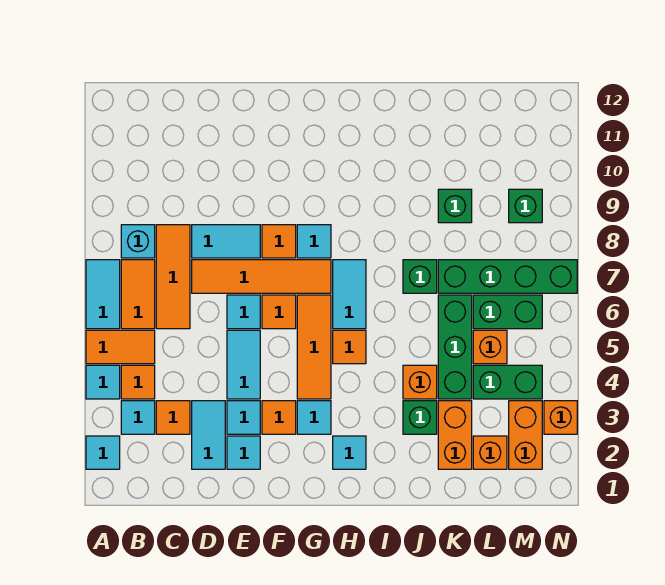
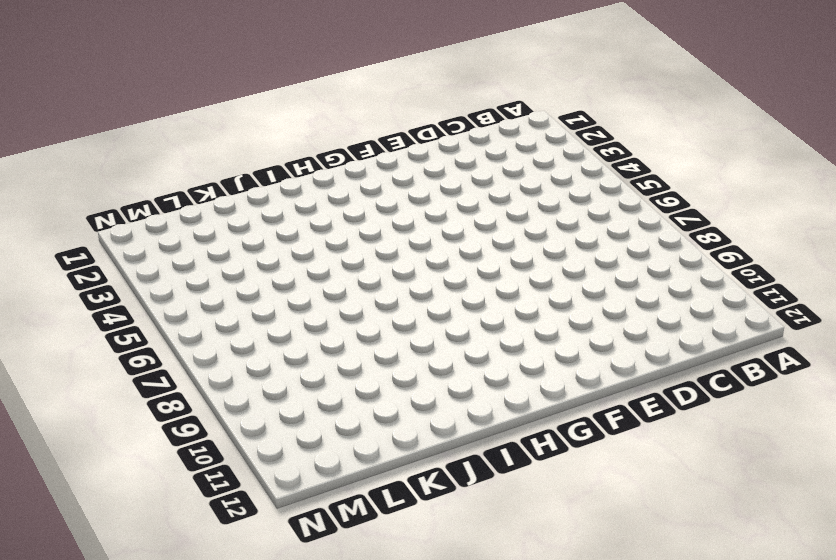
none -> cyan tile A2 level 1
none -> cyan tile A4 level 1
none -> orange tile A5:B5 level 1
none -> cyan tile A6:A7 level 1

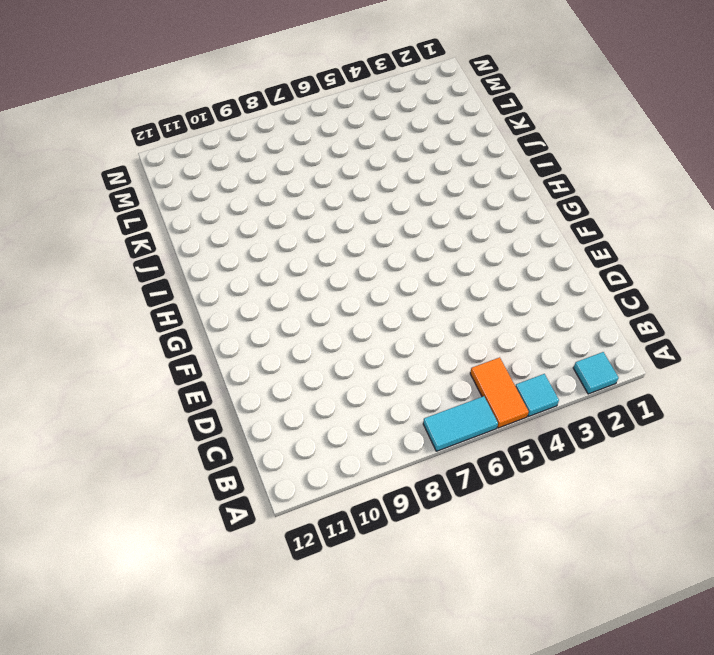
none -> cyan tile B3 level 1
none -> orange tile B4 level 1
none -> orange tile B6:B7 level 1
none -> cyan brick B8 level 1

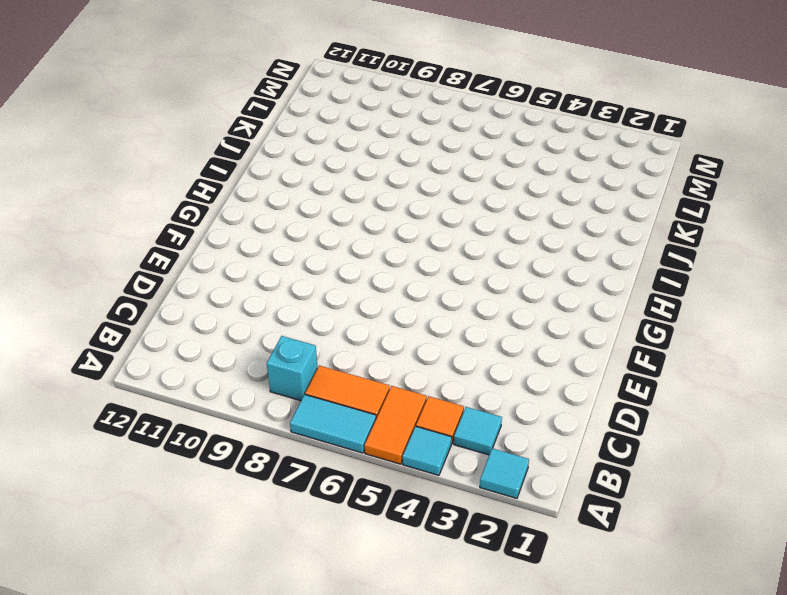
none -> orange tile C3 level 1
none -> orange tile C6:C8 level 1
none -> cyan tile D2:D3 level 1
none -> orange tile D7:G7 level 1

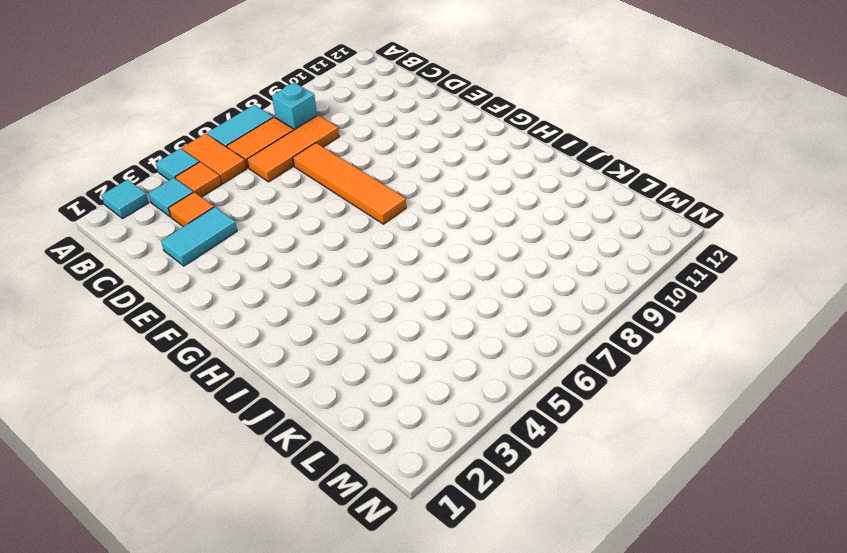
none -> cyan tile D8:E8 level 1
none -> cyan tile E2 level 1
none -> cyan tile E3 level 1
none -> cyan tile E4:E5 level 1

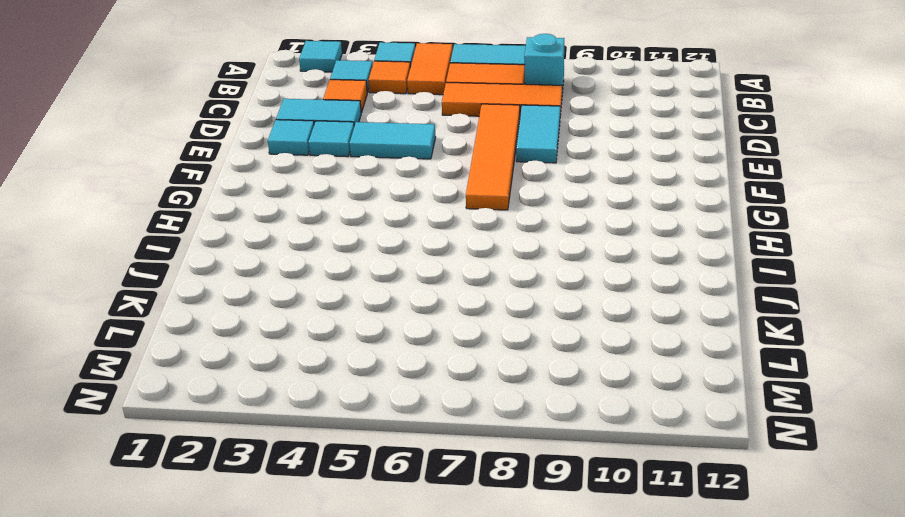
none -> cyan tile E6 level 1
none -> orange tile F3 level 1
none -> orange tile F6 level 1
none -> orange tile F8 level 1

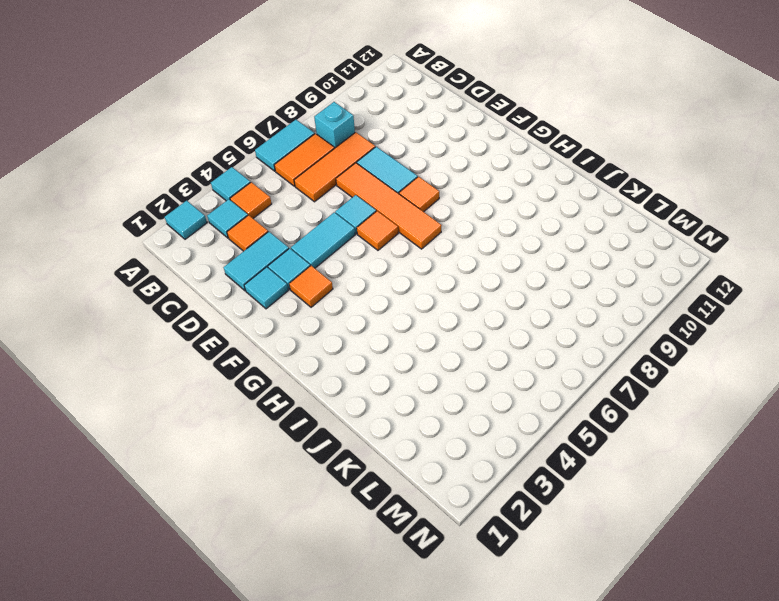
none -> orange tile A5:B5 level 1
none -> cyan tile G3 level 1
none -> orange tile G4:G6 level 1
none -> cyan tile G8 level 1

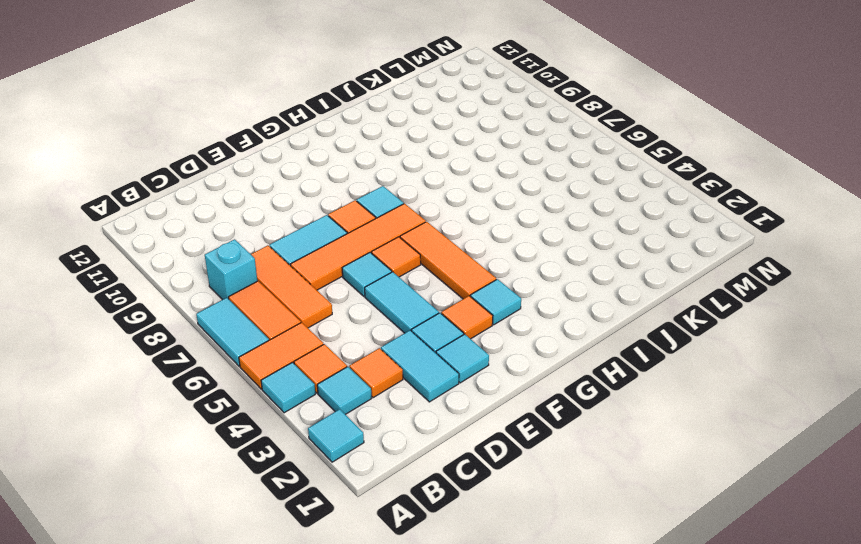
none -> cyan tile H2 level 1
none -> orange tile H5 level 1
none -> cyan tile H6:H7 level 1
none -> green brick J3 level 1

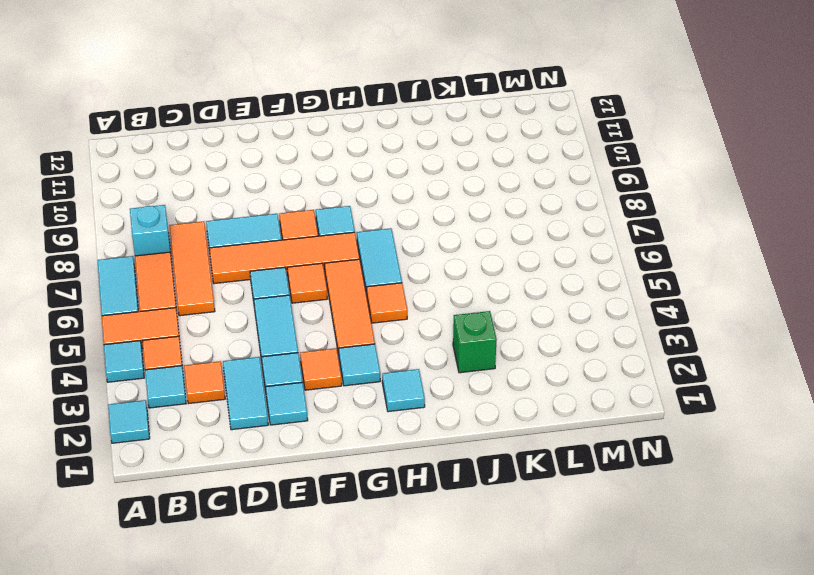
none -> orange brick J4 level 1
none -> green brick J7 level 1
none -> orange brick K2:K3 level 1
none -> green brick K4:K6 level 1

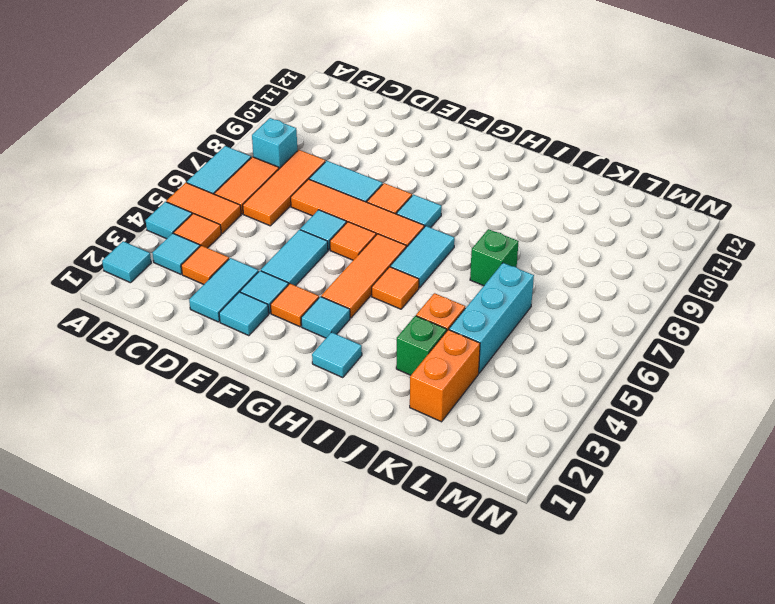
cyan brick K4:K6 level 1 -> green brick K4:K6 level 1
none -> green brick K7:N7 level 1
none -> green brick K9 level 1
none -> orange brick L2 level 1
none -> green brick L4:M4 level 1

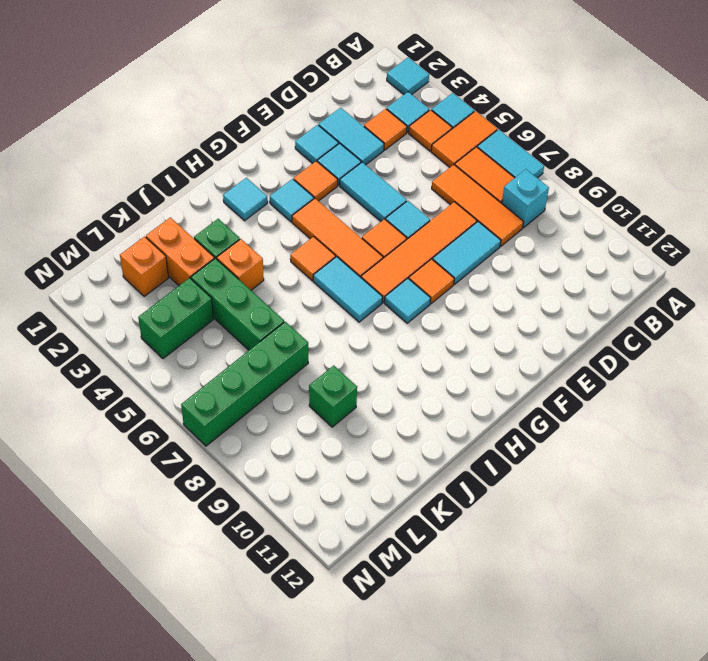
none -> green brick J7 level 1
none -> orange brick L5 level 1
none -> green brick L6:M6 level 1
none -> orange brick M2:M3 level 1

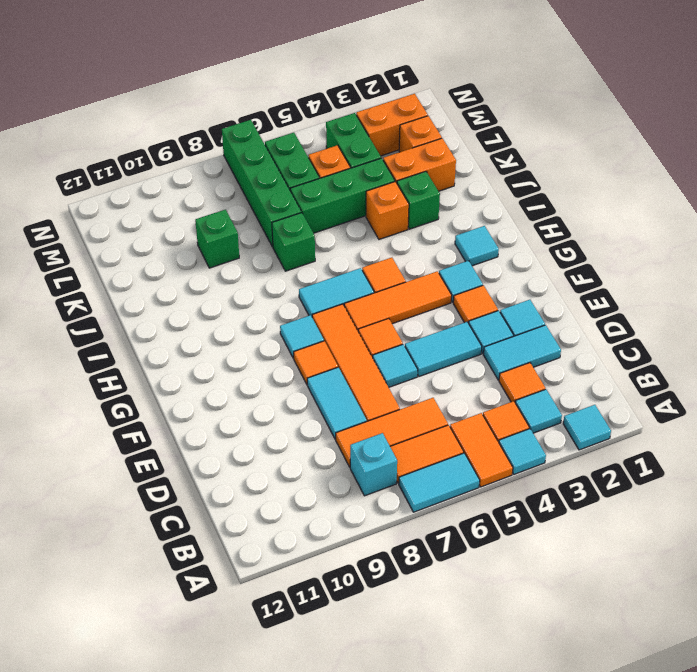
none -> green brick M9 level 1
none -> orange brick N3 level 1

